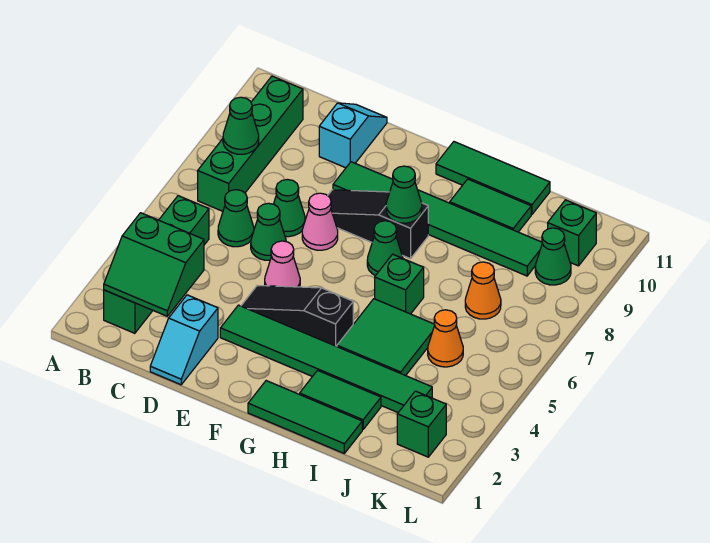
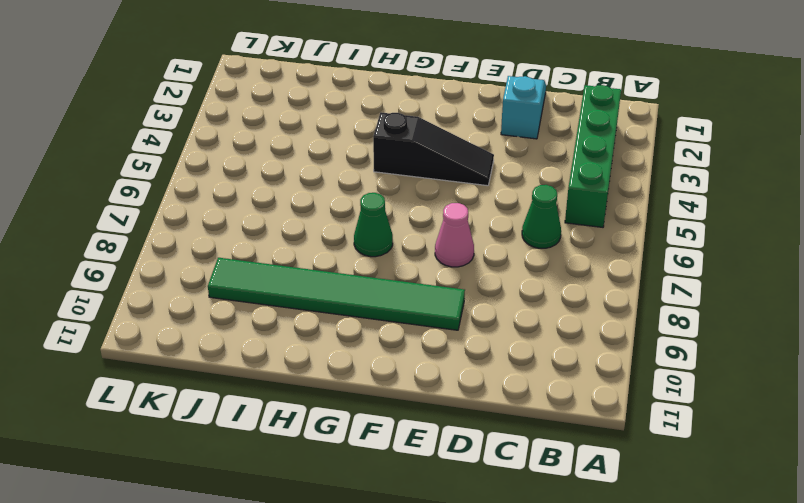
none -> green brick B7:B10 level 1
none -> green cone D6 level 1
none -> green cone D7 level 1

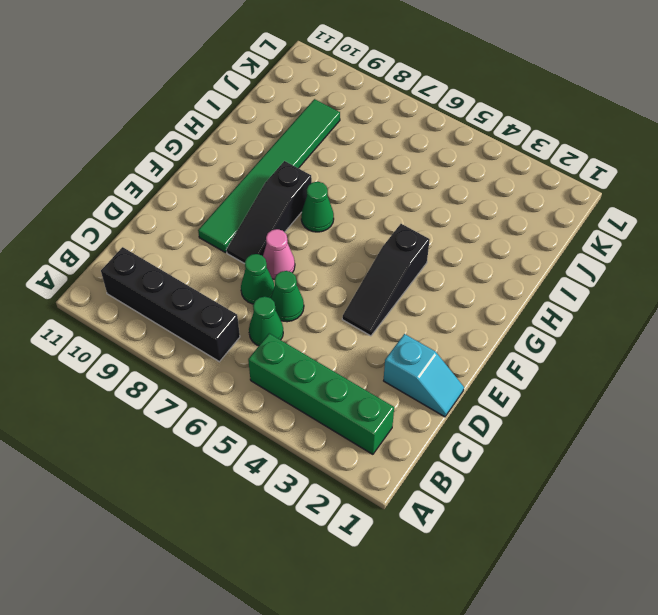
black brick B7:B10 level 1 -> green brick B7:B10 level 1
none -> cyan slope D10:D11 level 1 top 10
none -> green tile E3:J3 level 1
none -> pink cone E5 level 1

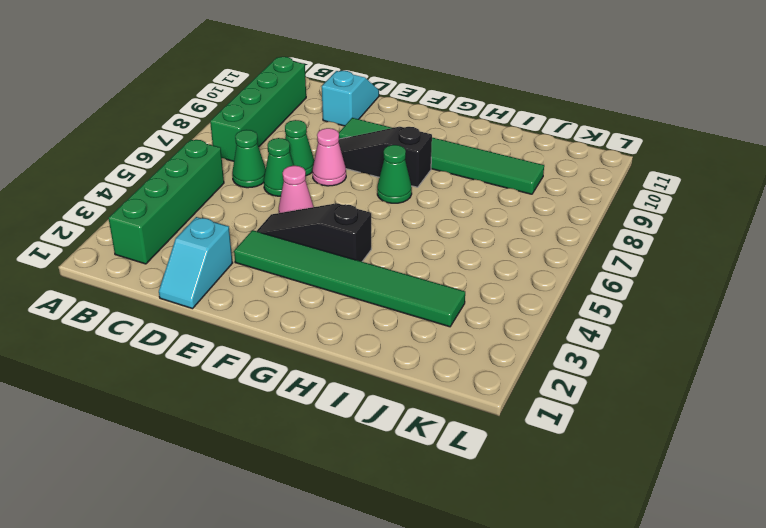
none -> green tile G1:I1 level 1
none -> green tile G11:I11 level 1
none -> green tile H2:I2 level 1

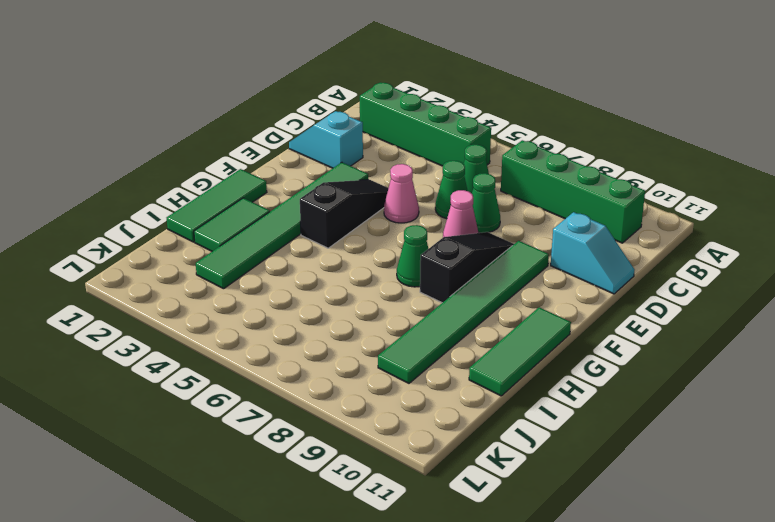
none -> green tile H4:I5 level 1
none -> green brick H6 level 1
none -> green tile H10:I10 level 1

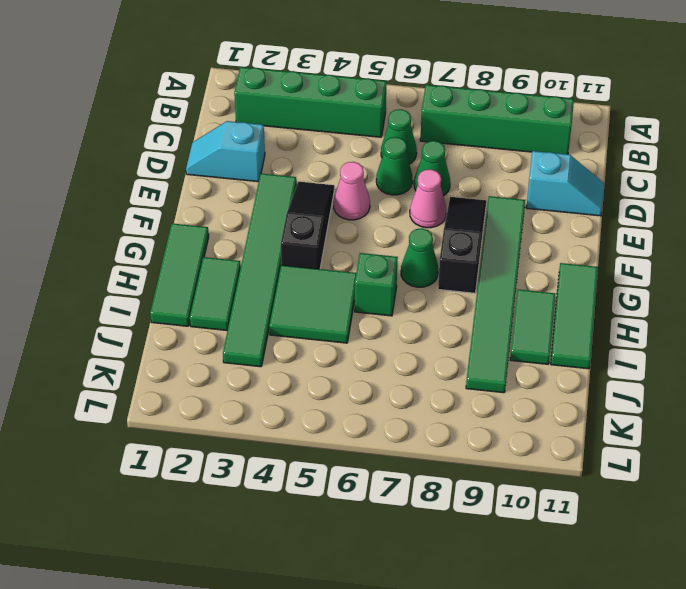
none -> orange cone J5 level 1
none -> orange cone J7 level 1
none -> green brick K2 level 1

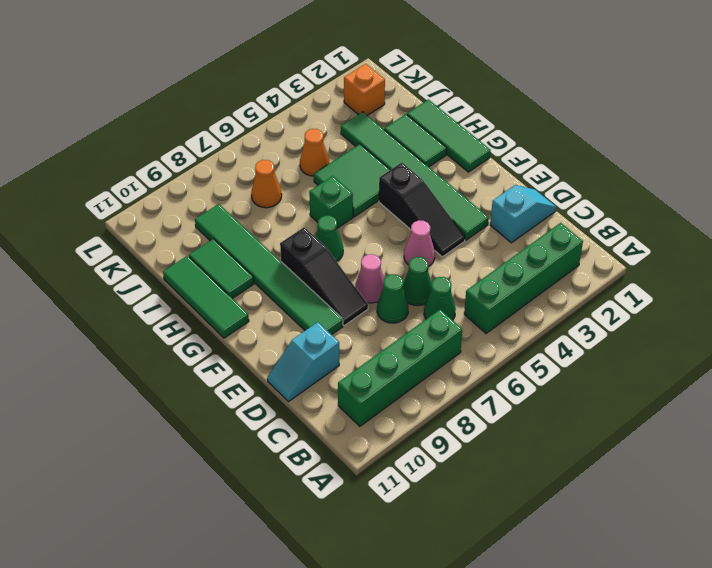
orange brick K2 level 1 -> green brick K2 level 1
none -> green cone K9 level 1
none -> green brick K10 level 1
none -> green slope B2:C3 level 2 top 3

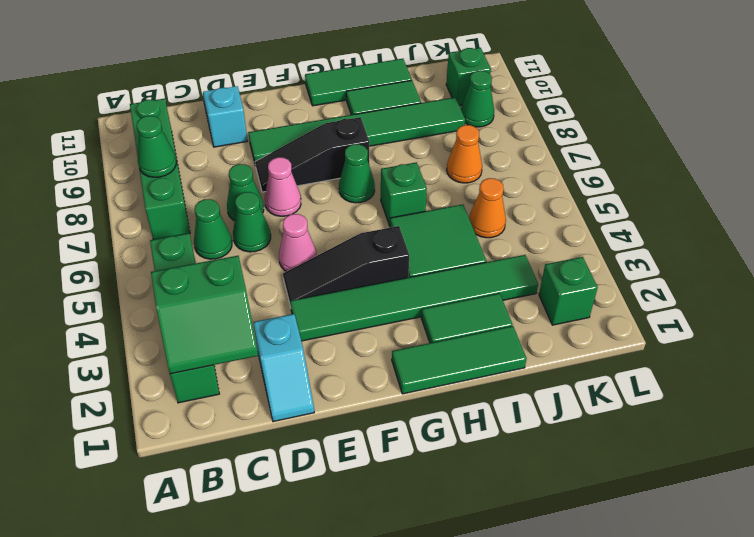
none -> green cone G8 level 2

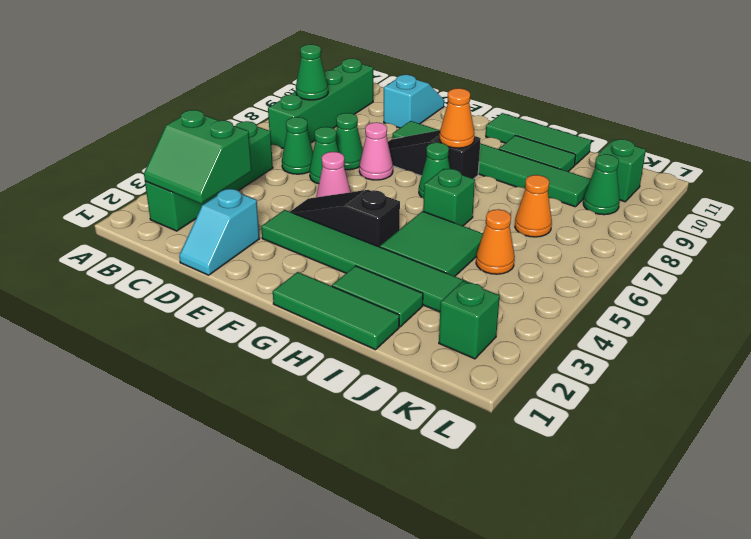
orange cone G8 level 2 -> green cone G8 level 2

